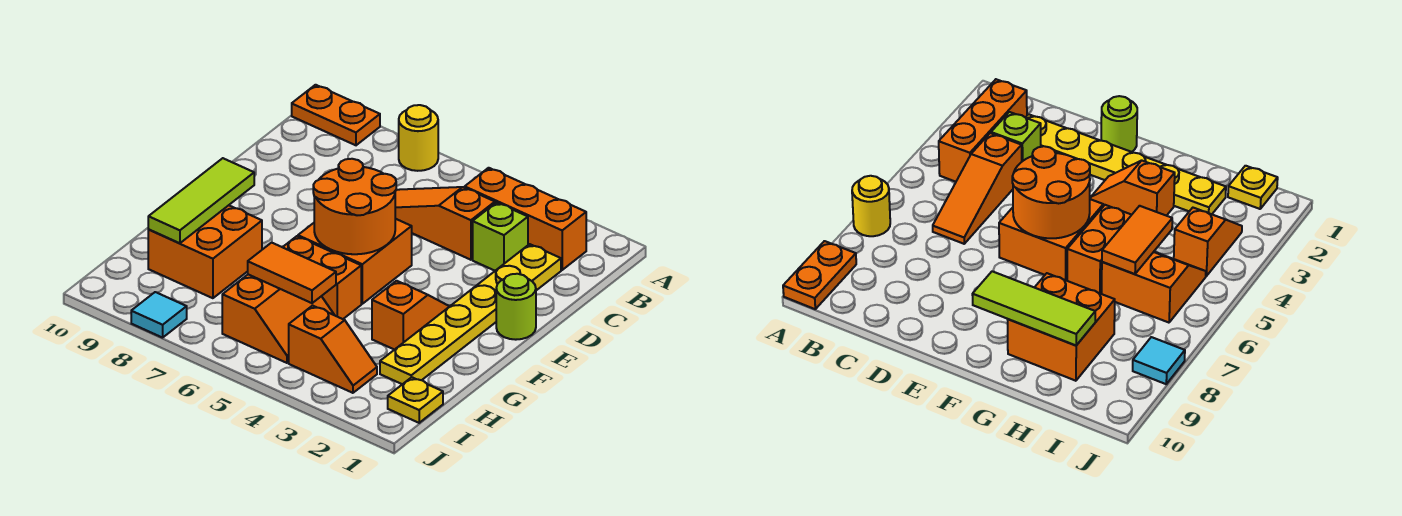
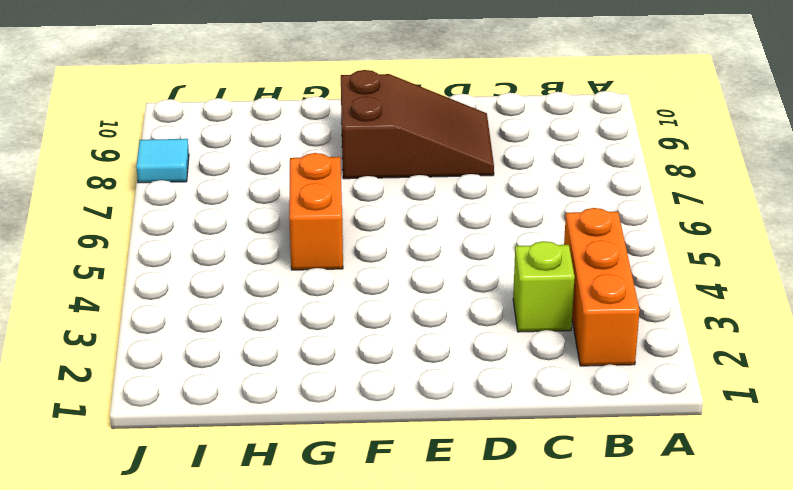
brown slope D8:F9 level 1 top F -> none
none -> yellow round brick A7 level 1
none -> orange plate A9:A10 level 1
none -> yellow plate C2:H2 level 1

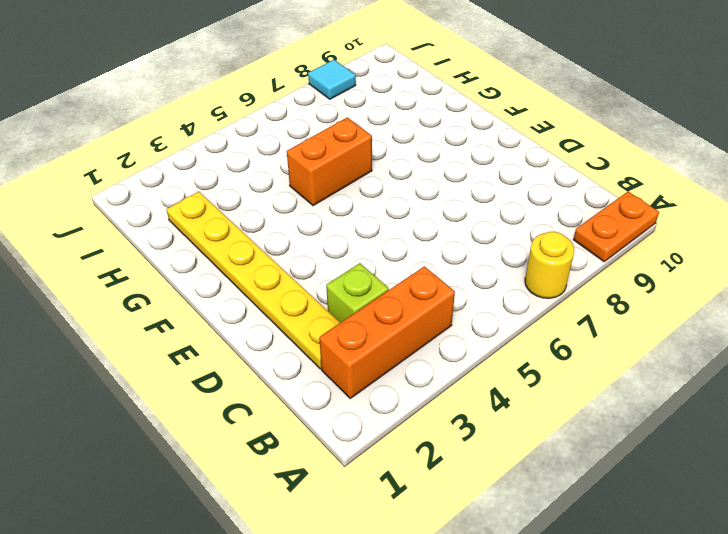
none -> orange slope C4:C6 level 1 top 4
none -> lime round brick E1 level 1
none -> orange brick E5:F6 level 1

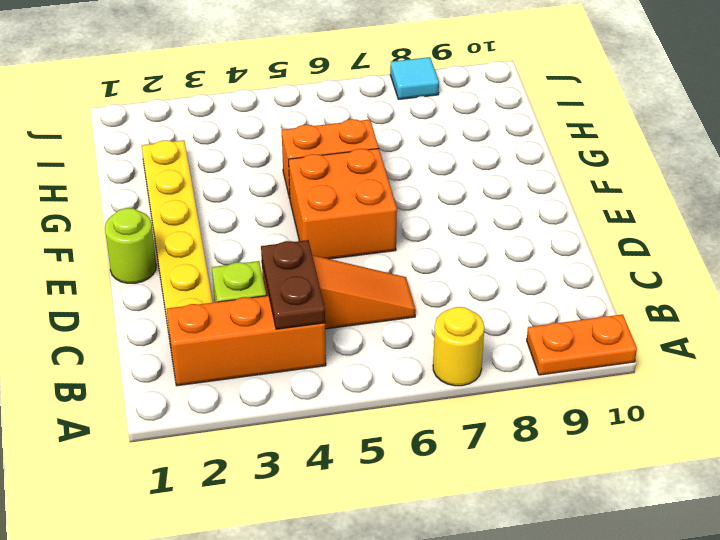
brown plate B4:C4 level 2 -> none
none -> orange slope F3:G3 level 1 top G
none -> orange brick G8:H9 level 1
none -> orange slope H5:I6 level 1 top 6

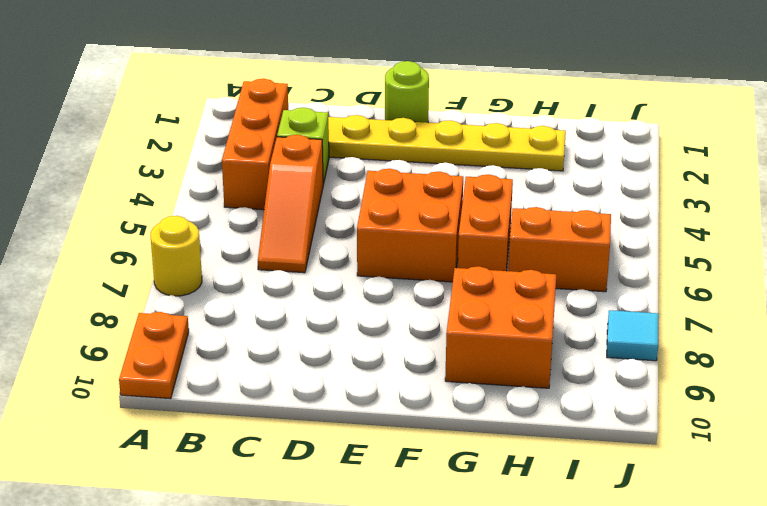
none -> orange slope F3:G3 level 1 top G
none -> yellow plate I1 level 1
none -> orange slope I3:I4 level 1 top 4

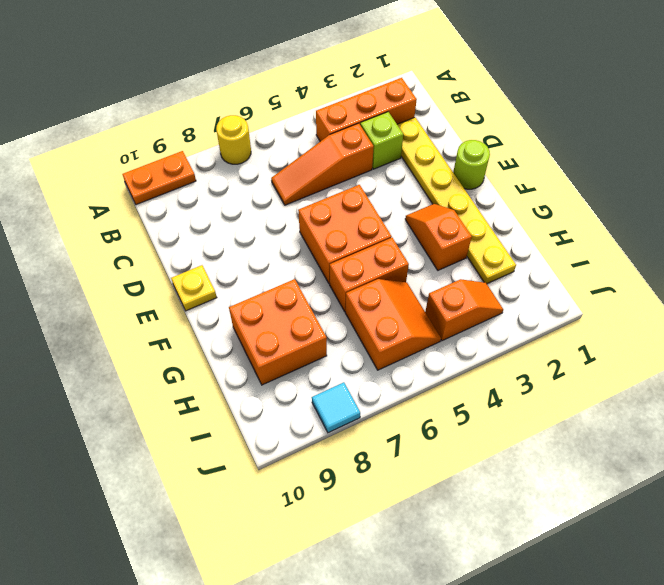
yellow plate E10 level 1 -> yellow plate I1 level 1
none -> orange round brick E5:F6 level 2
none -> lime tile F9:H9 level 2
none -> orange tile H5:H6 level 2

